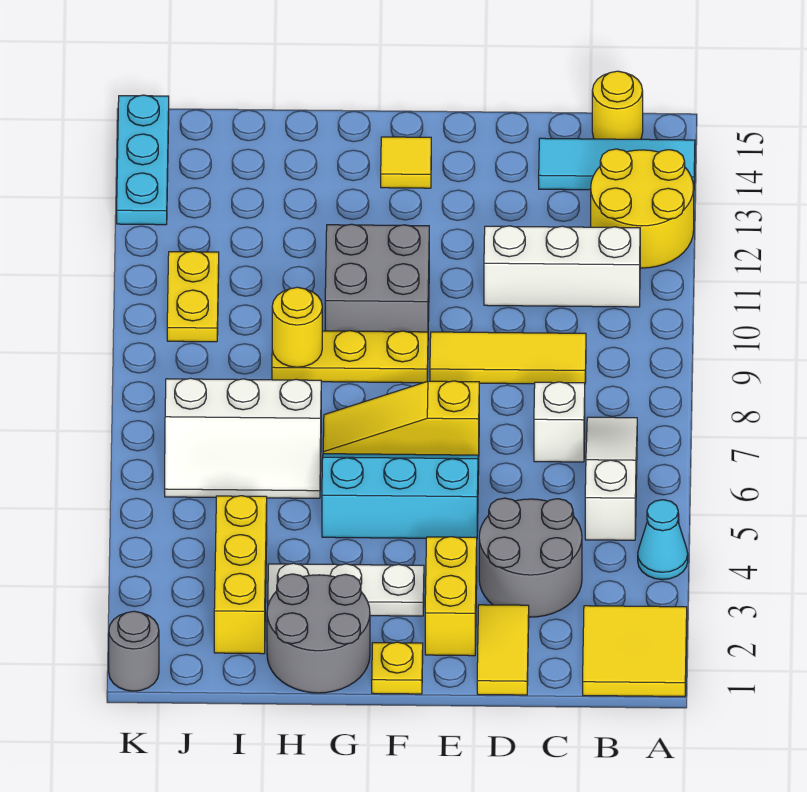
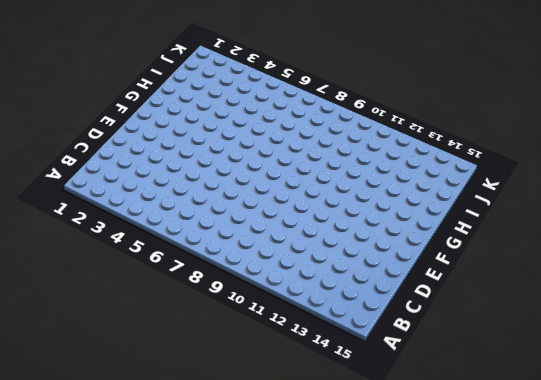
none -> yellow tile A1:B2 level 1
none -> cyan cone A4 level 1
none -> yellow round brick A12:B13 level 1

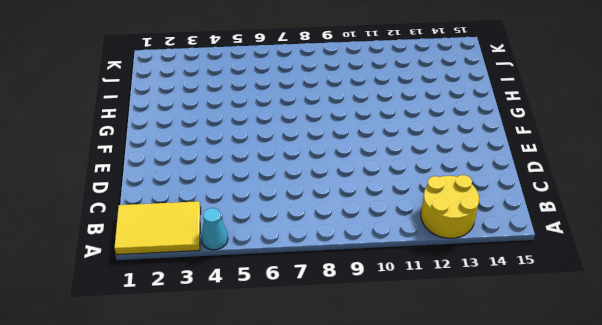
yellow tile A1:B3 level 1 -> yellow tile A1:B2 level 1
none -> cyan tile A14:C14 level 1
none -> white slope B5:B7 level 1 top 5
none -> white brick B11:D11 level 1

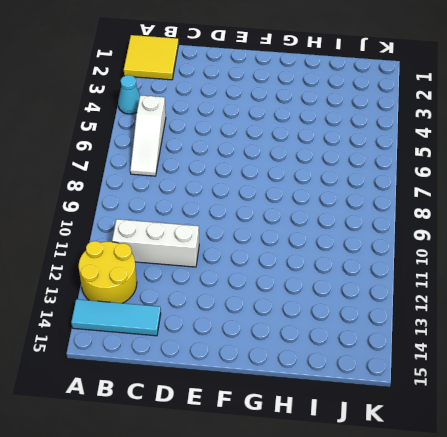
none -> yellow round brick B15 level 1
none -> grey round brick C3:D4 level 1
none -> white brick C7 level 1

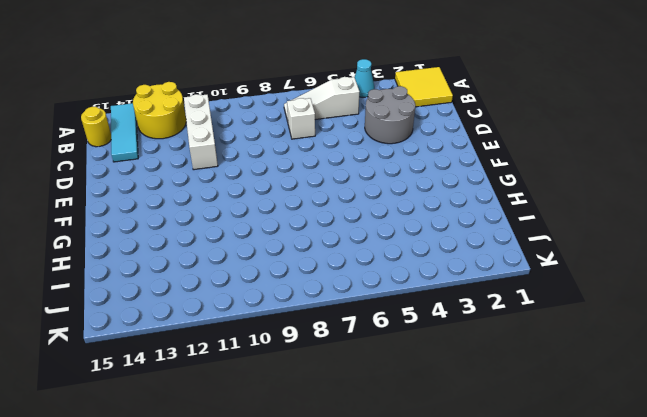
none -> yellow tile C9:E9 level 1
none -> yellow tile D1:D2 level 1
none -> yellow brick E2:E3 level 1

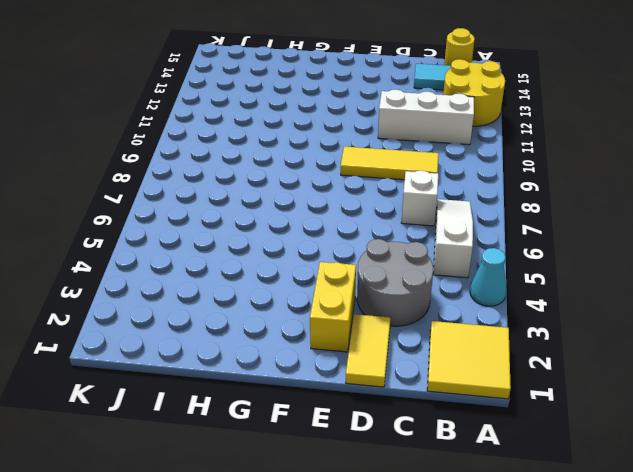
none -> cyan slope E5:G6 level 1 top 5
none -> yellow slope E7:G7 level 1 top E
none -> yellow plate F1 level 1

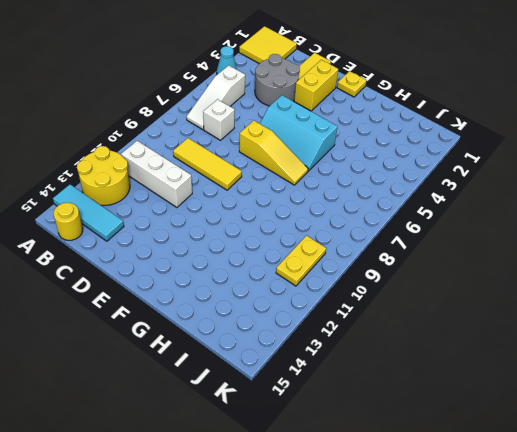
none -> white plate F3:H3 level 1
none -> yellow plate F9:H9 level 1
none -> grey brick F10:G11 level 1

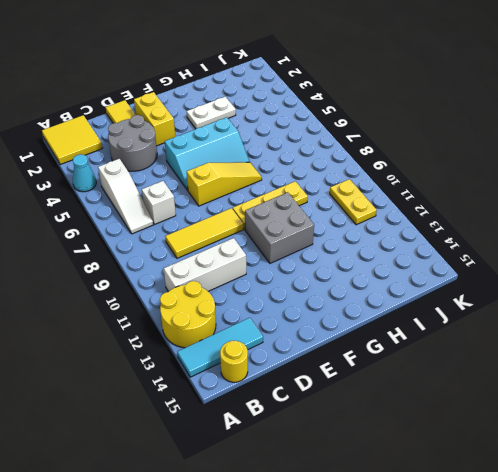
white plate G3:H3 level 1 -> white plate F3:H3 level 1
none -> yellow plate F1 level 1
none -> yellow tile F14 level 1
none -> grey round brick G1:H2 level 1

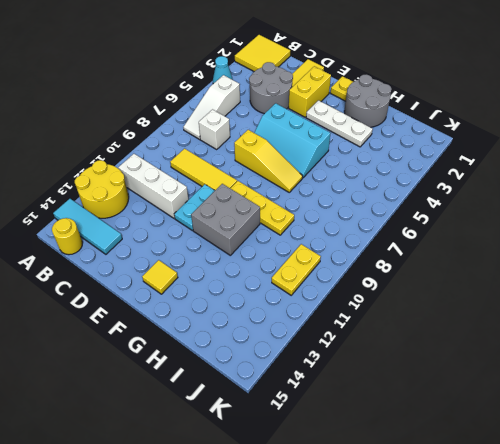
cyan plate E10:E11 level 1 -> none
none -> white slope H6:J7 level 1 top 7
none -> yellow brick I2:I4 level 1
none -> grey round brick K1 level 1

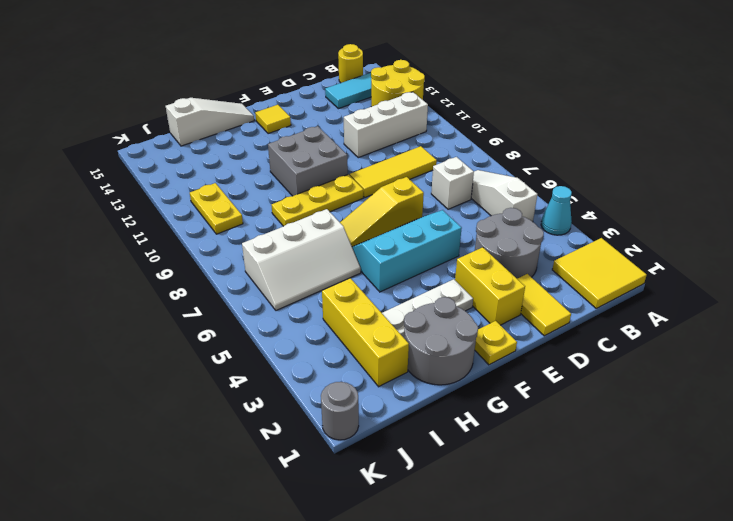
white slope G15:I15 level 1 top I -> none
none -> cyan plate K13:K15 level 1
none -> yellow round brick H9 level 2

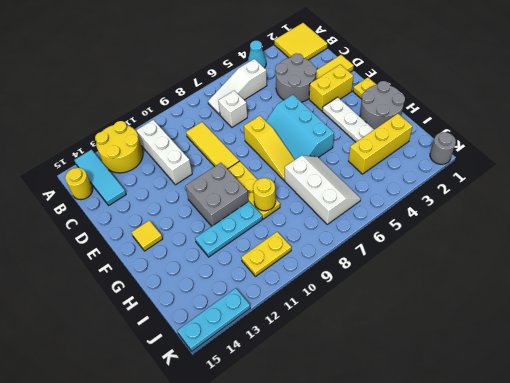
cyan plate H10:H12 level 1 -> none

